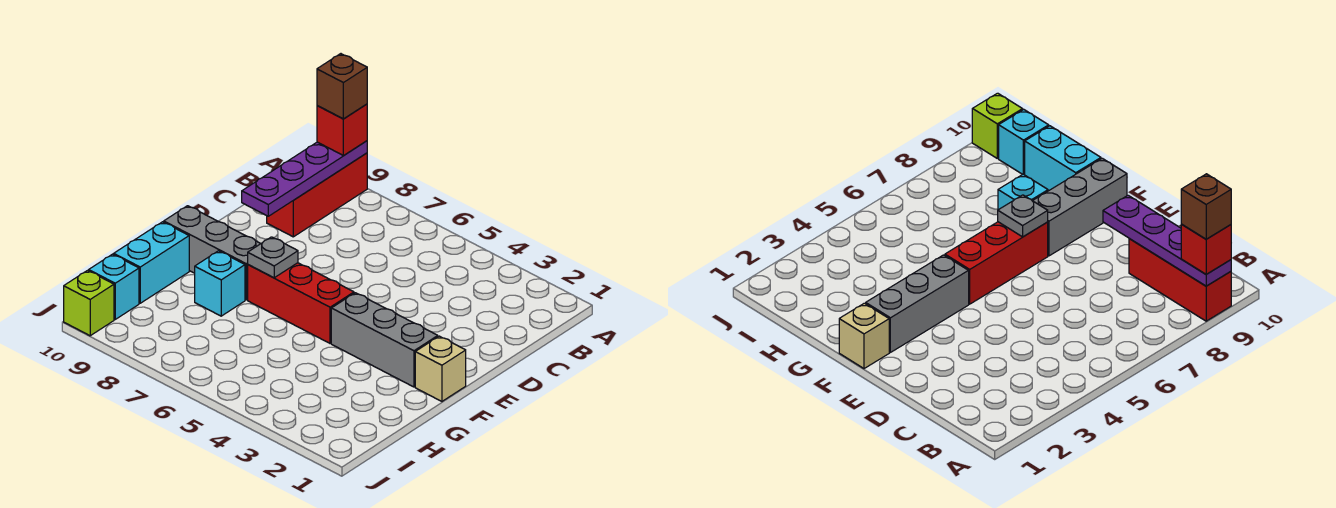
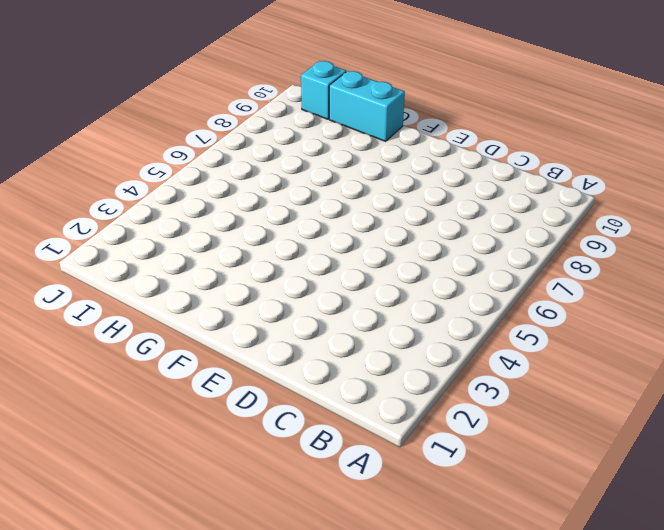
none -> red brick A9:C9 level 1
none -> tan brick F1 level 1
none -> grey brick F2:F4 level 1

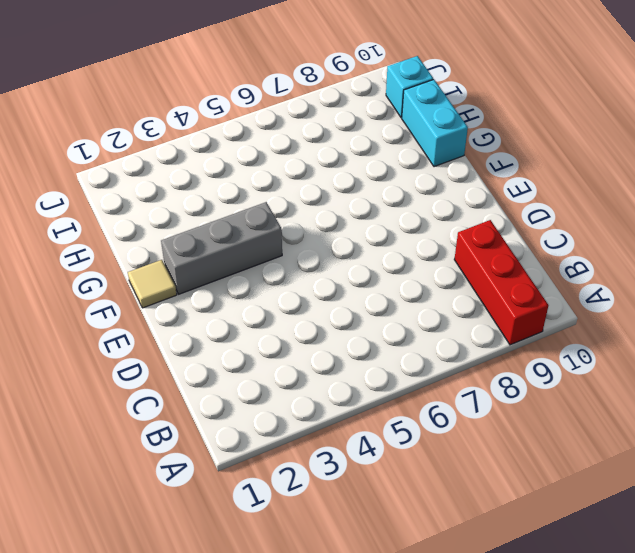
tan tile F1 level 1 -> tan brick F1 level 1
none -> red brick F5:F7 level 1
none -> grey brick F8:F10 level 1
none -> cyan brick G8 level 1

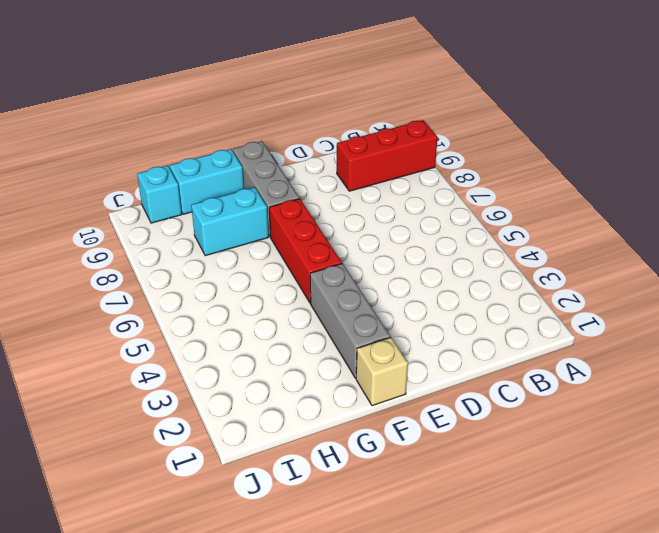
cyan brick G8:H8 level 1 -> cyan brick G8 level 1
none -> lime brick J10 level 1
none -> purple plate A9:D9 level 2
none -> grey plate F7 level 2

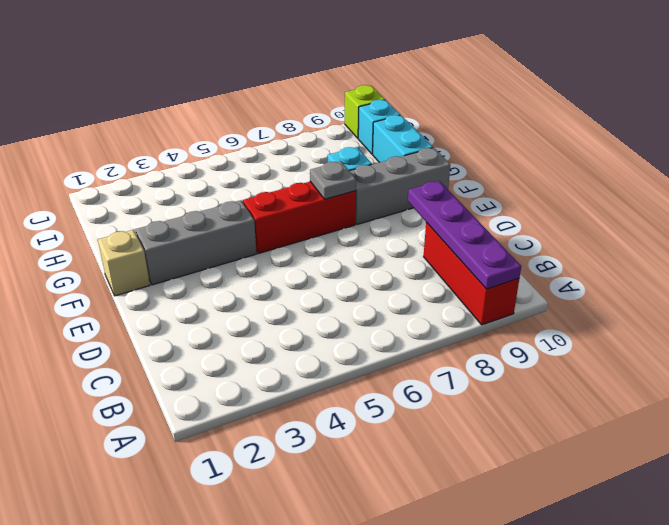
none -> red brick A9 level 3
none -> brown brick A9 level 4

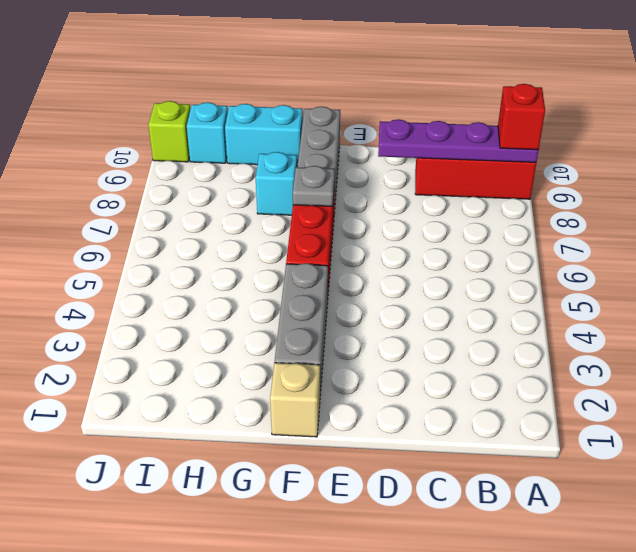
none -> brown brick A9 level 4

